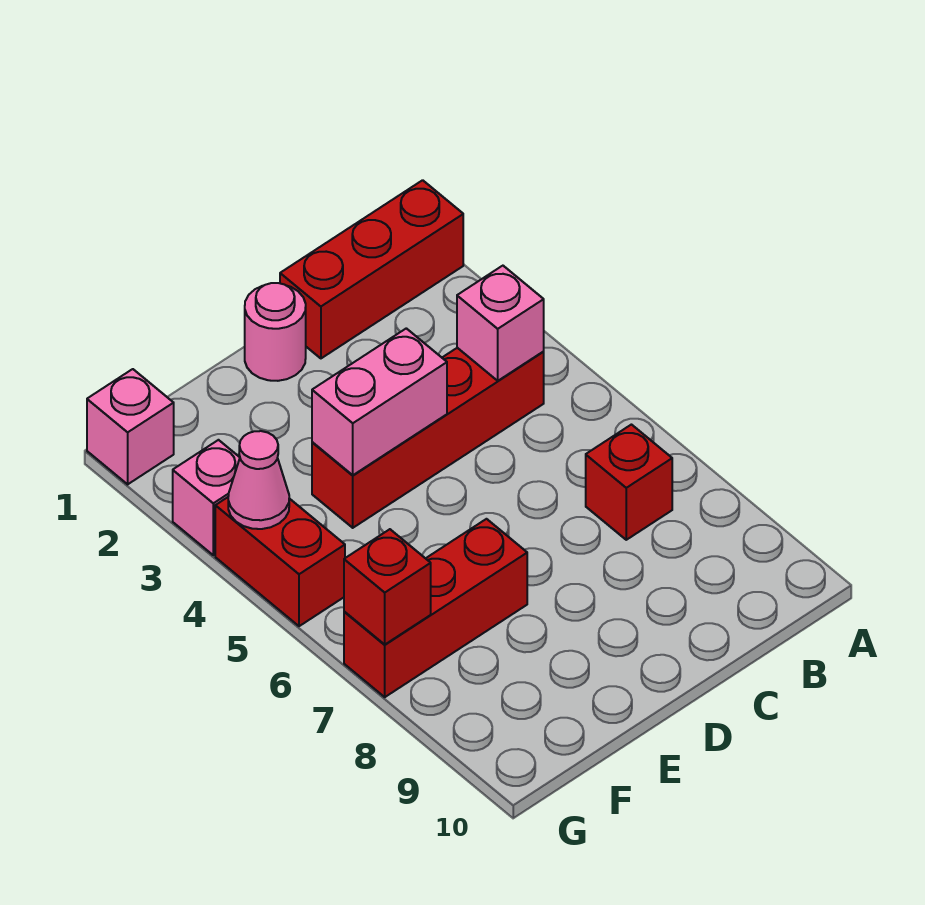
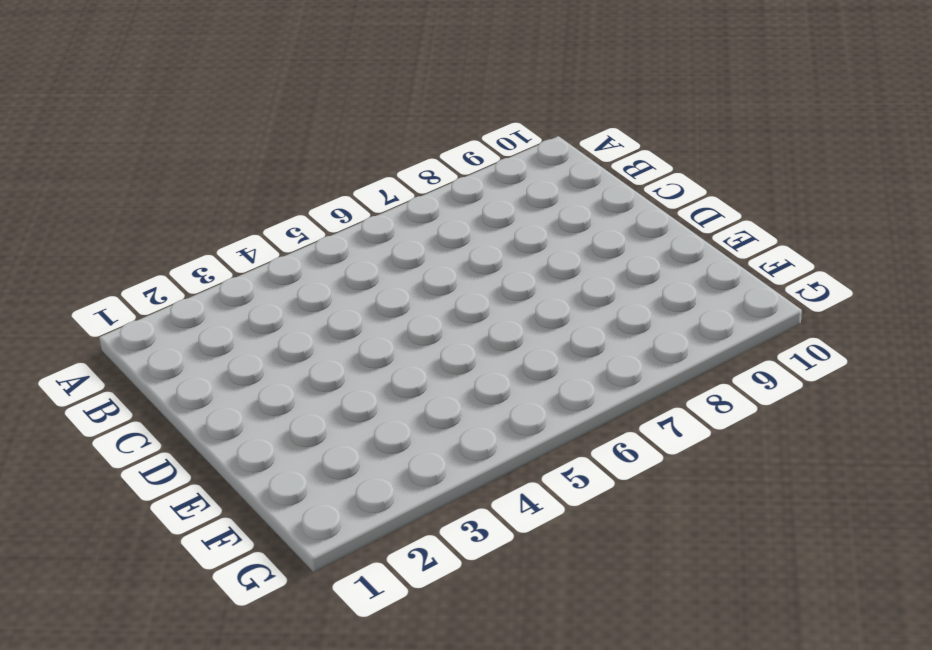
none -> red brick A1:C1 level 1
none -> red brick B4:E4 level 1
none -> red brick B7 level 1

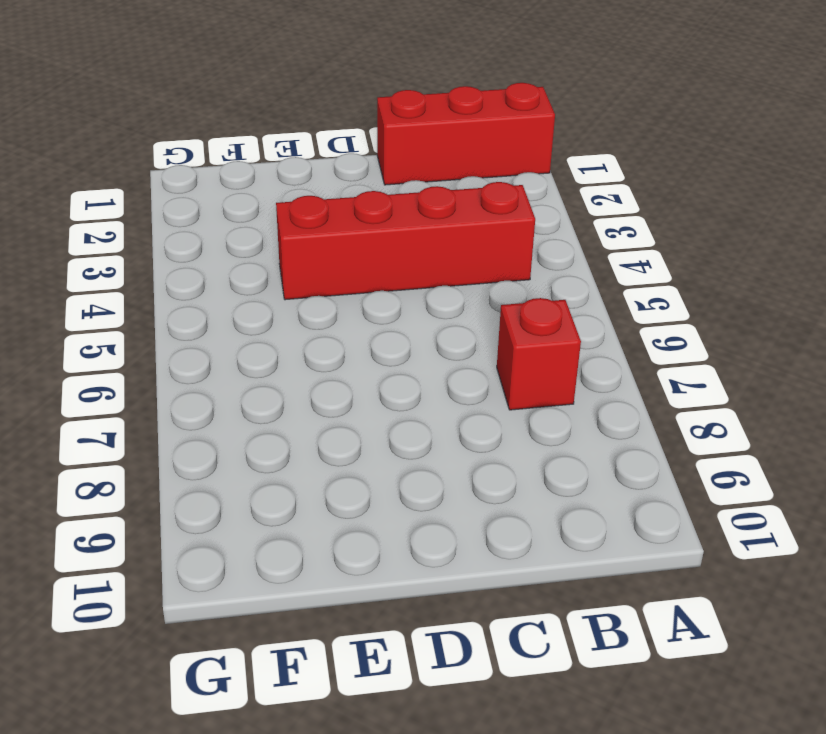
none -> pink round brick D1 level 1
none -> red brick E7:G7 level 1
none -> pink brick G1 level 1

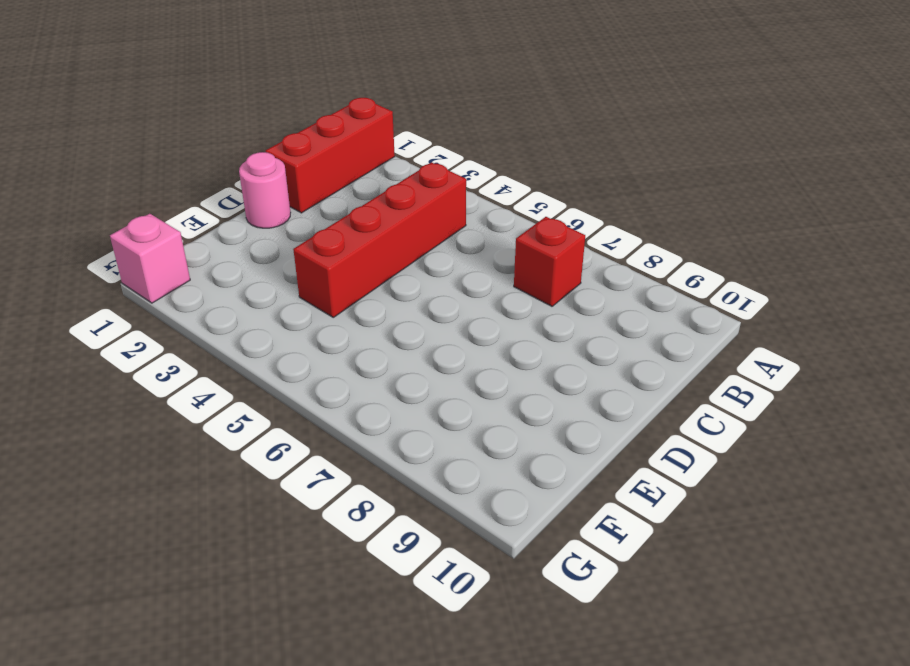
none -> red brick E7:G7 level 1
none -> pink brick G3 level 1
none -> red brick G4:G5 level 1

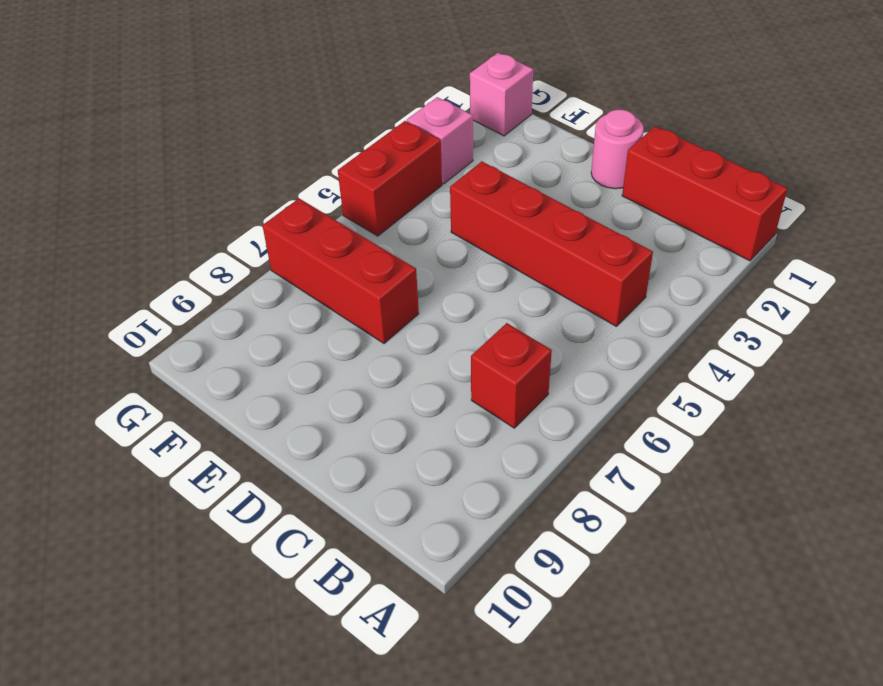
none -> pink brick B4 level 2
none -> pink brick D4:E4 level 2
none -> pink cone G4 level 2

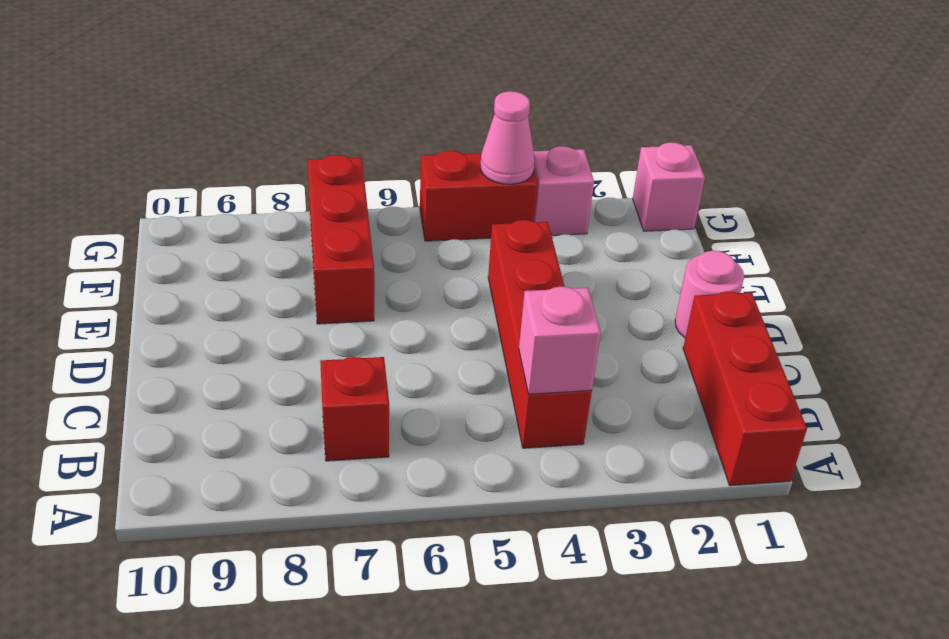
none -> pink brick D4:E4 level 2
none -> red brick G7 level 2

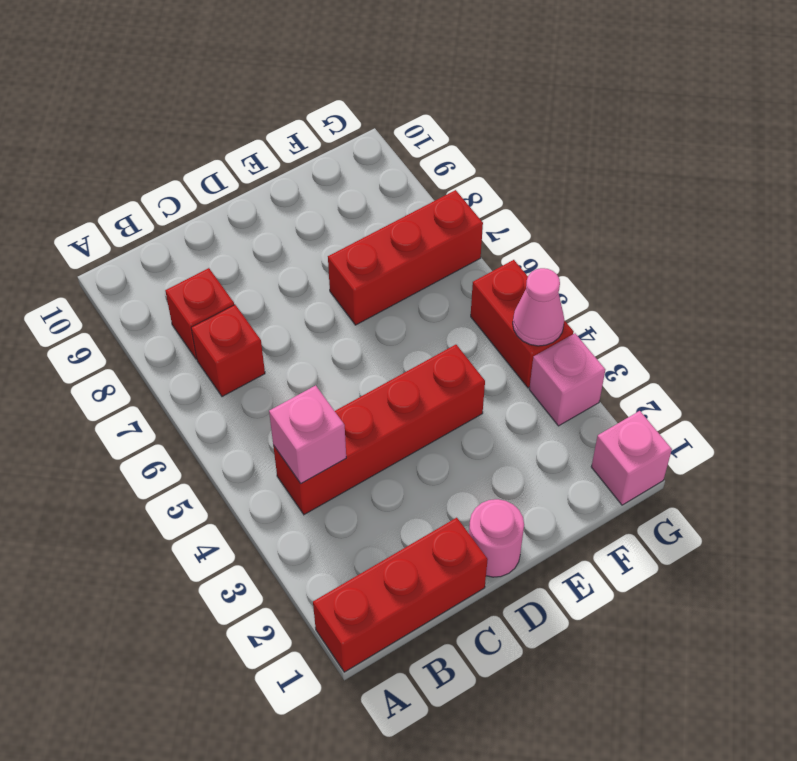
red brick B8 level 1 -> red brick G7 level 2
none -> pink brick D4:E4 level 2

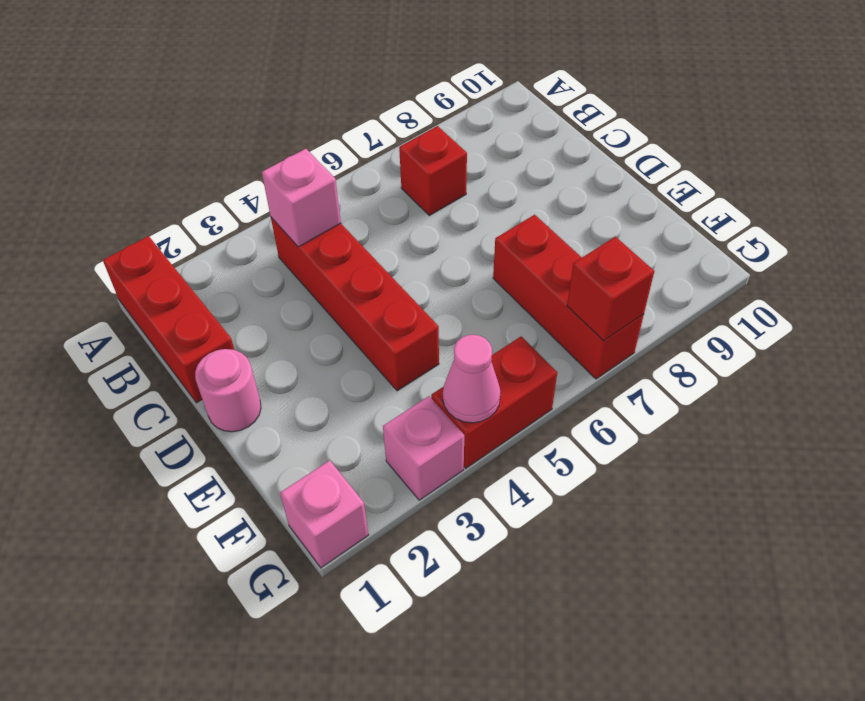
none -> pink brick D4:E4 level 2

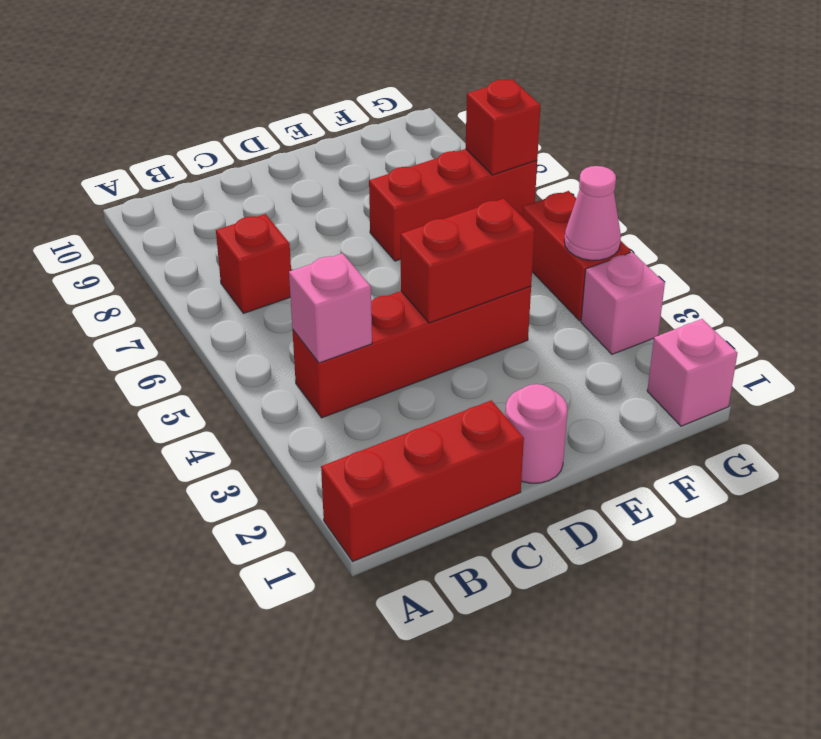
red brick D4:E4 level 2 -> pink brick D4:E4 level 2

